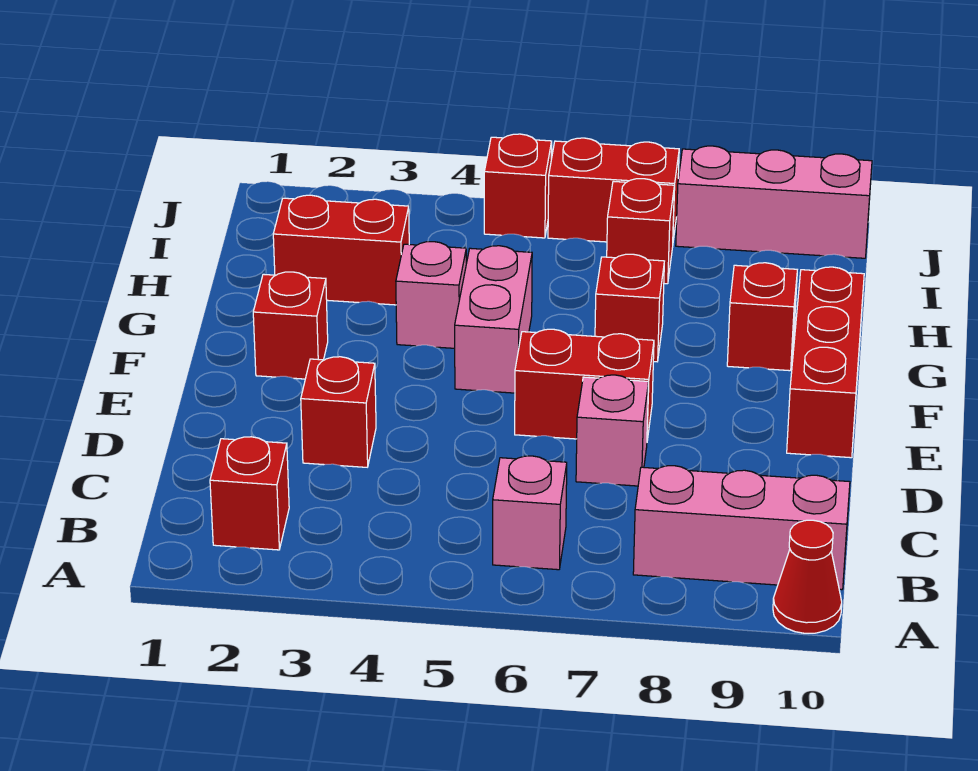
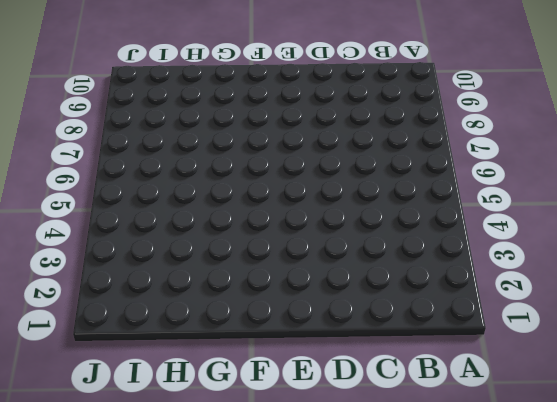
none -> red cone A10 level 1
none -> red brick B2 level 1
none -> pink brick B6 level 1

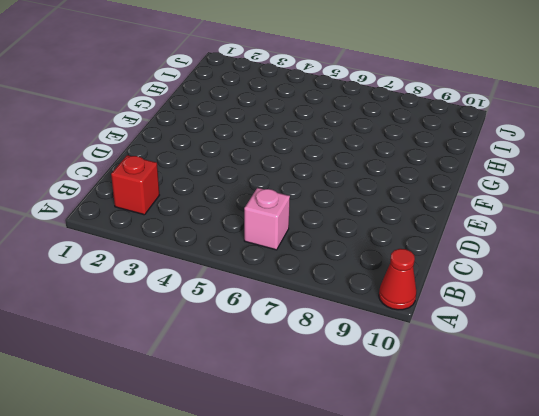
none -> pink brick B8:B10 level 1
none -> red brick D3 level 1
none -> pink brick D7 level 1

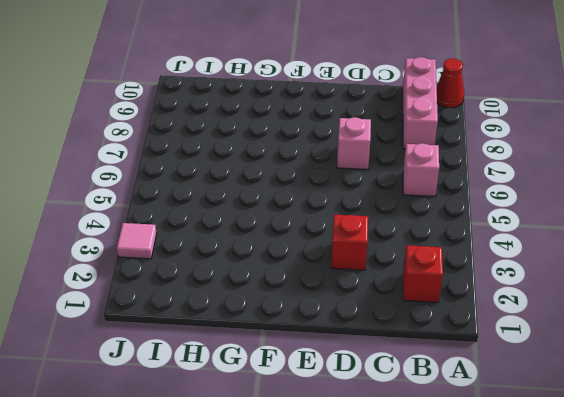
pink tile J3 level 1 -> none
none -> red brick E6:E7 level 1
none -> red brick E10:G10 level 1
none -> red brick F2 level 1

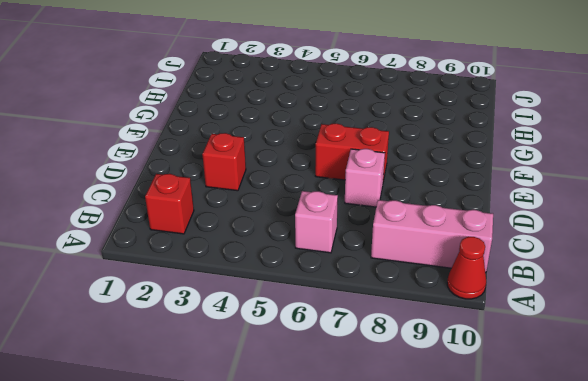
none -> red brick E10:G10 level 1
none -> red brick F2 level 1
none -> pink brick F5:G5 level 1

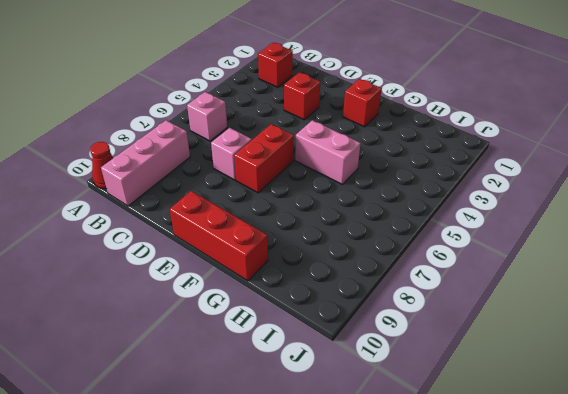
none -> pink brick G4 level 1
none -> red brick G7 level 1
none -> red brick G9 level 1

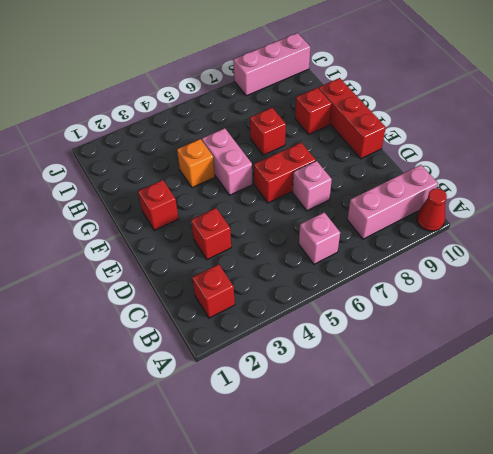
orange brick G4 level 1 -> pink brick G4 level 1
none -> red brick H2:H3 level 1
none -> red brick I7 level 1
none -> red brick J5 level 1

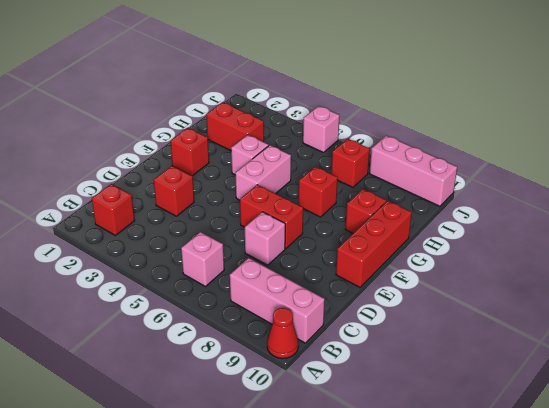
pink brick J5 level 1 -> red brick J5 level 1
none -> red brick J6:J7 level 1

